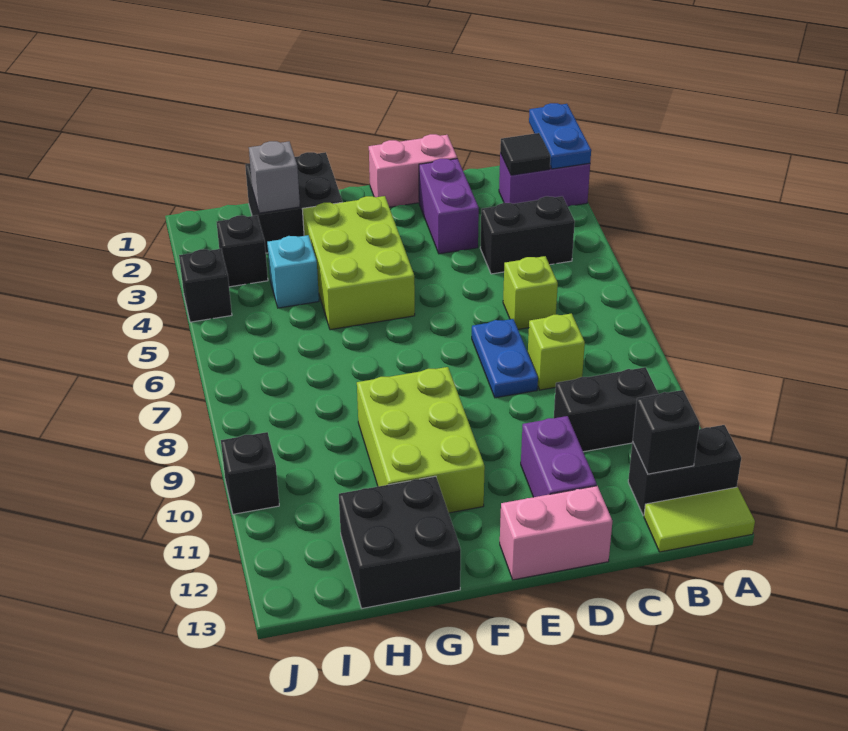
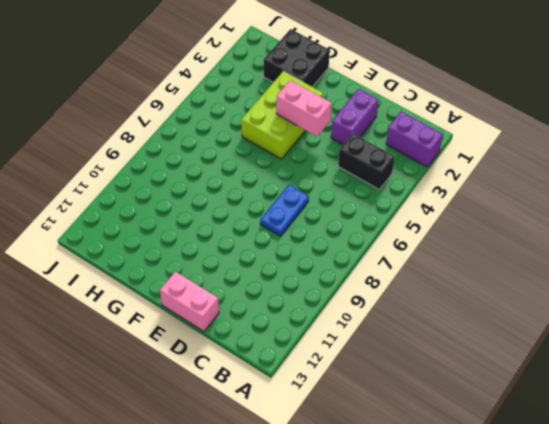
pink brick E4:F4 level 2 -> pink brick D1:E1 level 1
none -> black brick A12:B12 level 1
none -> lime tile A13:B13 level 1
none -> black brick B10:C10 level 1

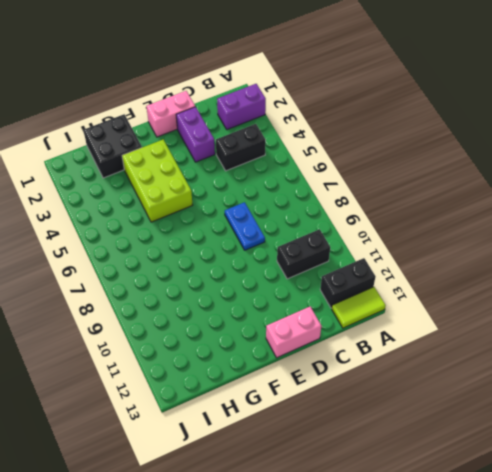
none -> lime brick C6 level 1
none -> lime brick C8 level 1
none -> purple brick D11:D12 level 1

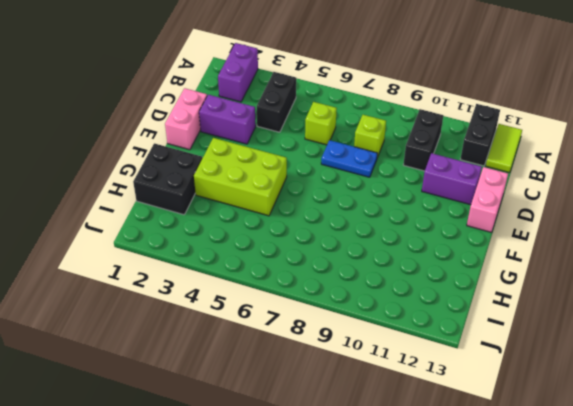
none -> lime brick F9:G11 level 1
none -> black brick G12:H13 level 1
none -> cyan brick H4 level 1

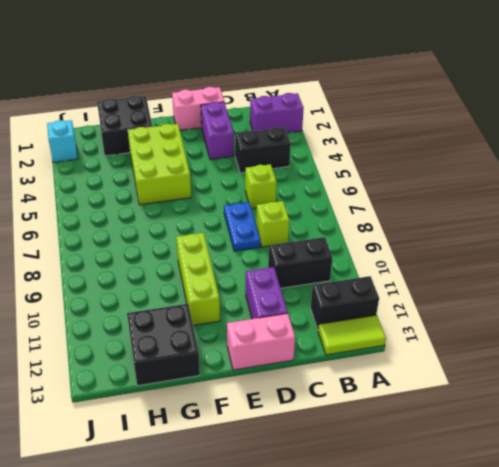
lime brick F9:F11 level 1 -> lime brick F9:G11 level 1
cyan brick J2 level 1 -> cyan brick H4 level 1
none -> black brick I3 level 1
none -> black brick J4 level 1
none -> black brick J10 level 1

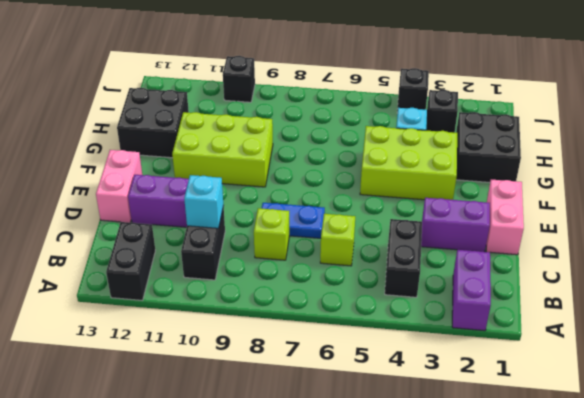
cyan brick C10 level 2 -> none
none -> lime tile A13:B13 level 1
none -> blue plate A1:A2 level 2
none -> black tile B2 level 2

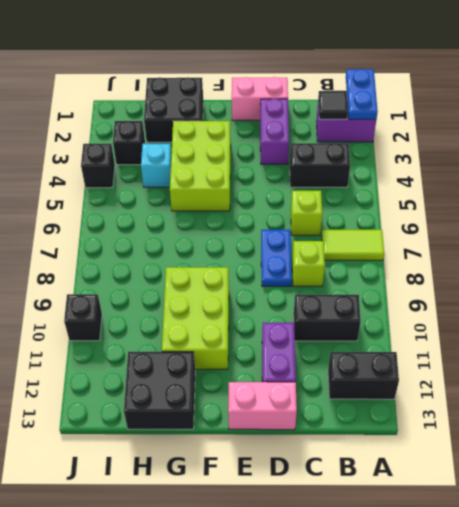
lime tile A7:B7 level 1 -> lime tile A13:B13 level 1
none -> black brick B12 level 2
none -> grey brick H2 level 2

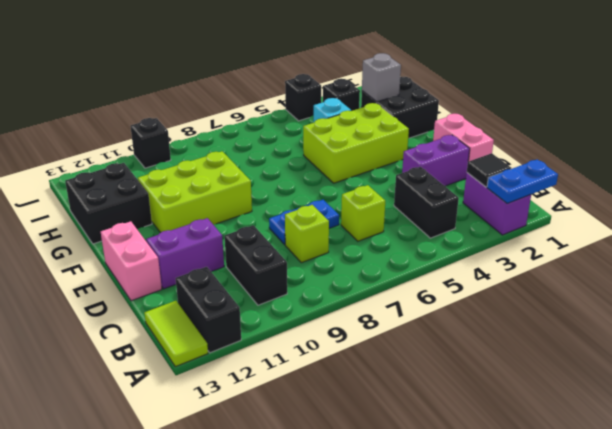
none -> black brick B12 level 2

